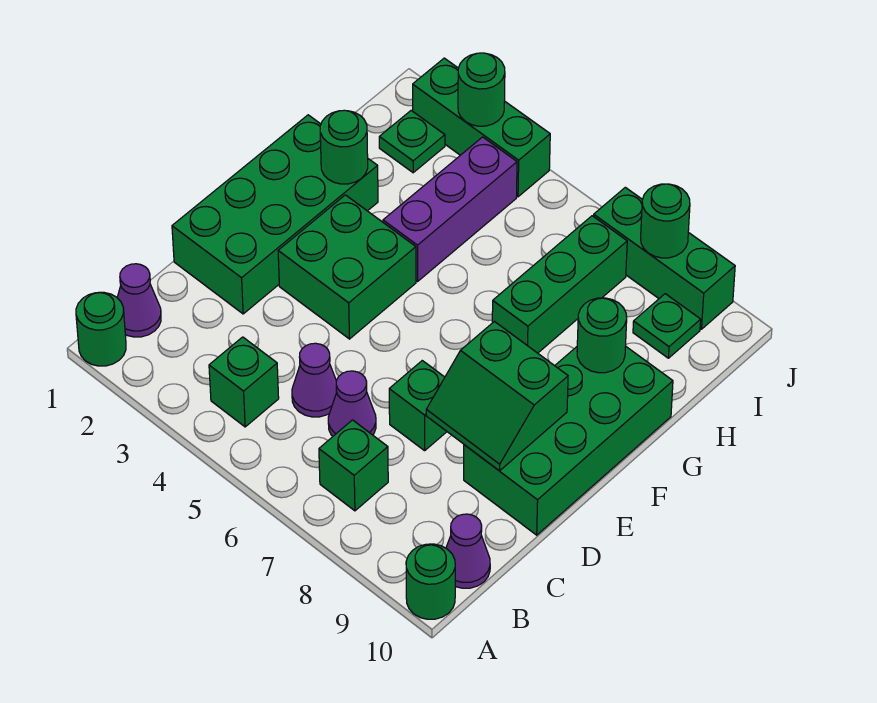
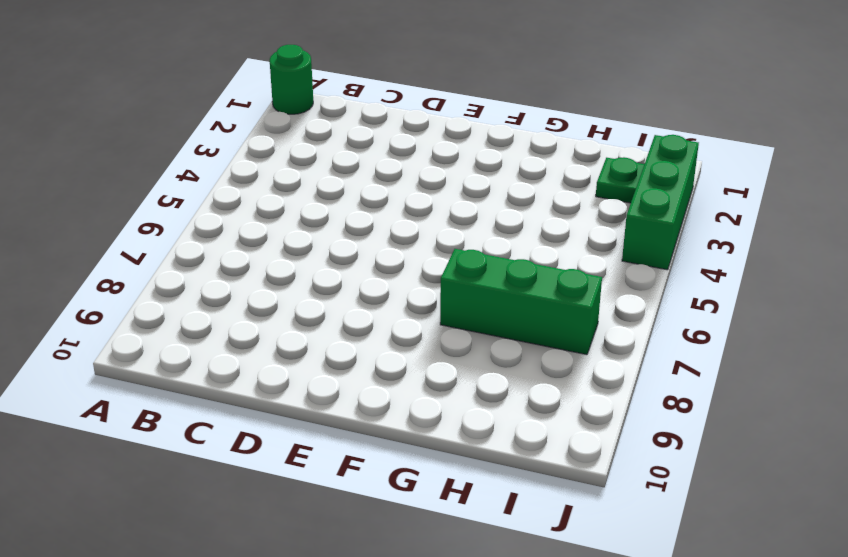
none -> green round brick A10 level 1
none -> purple cone B1 level 1
none -> green brick B4 level 1

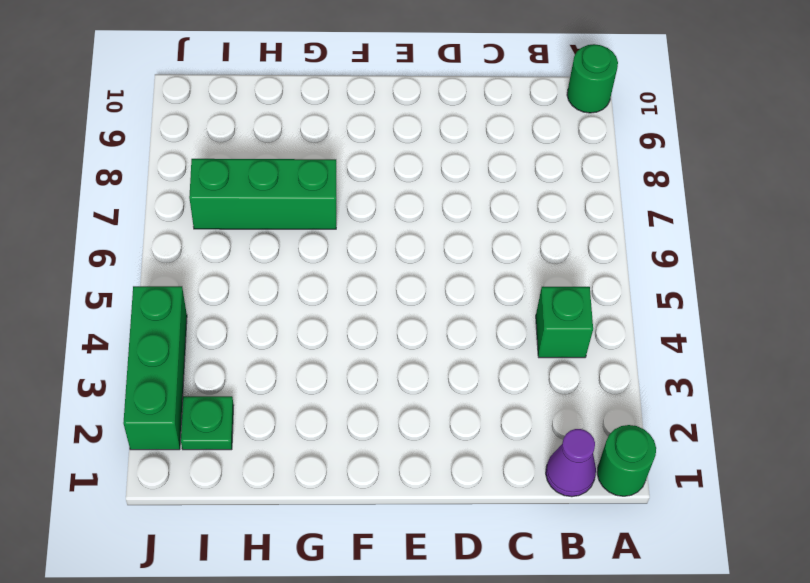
none -> green brick B7 level 1
none -> purple cone B10 level 1
none -> purple cone C5 level 1

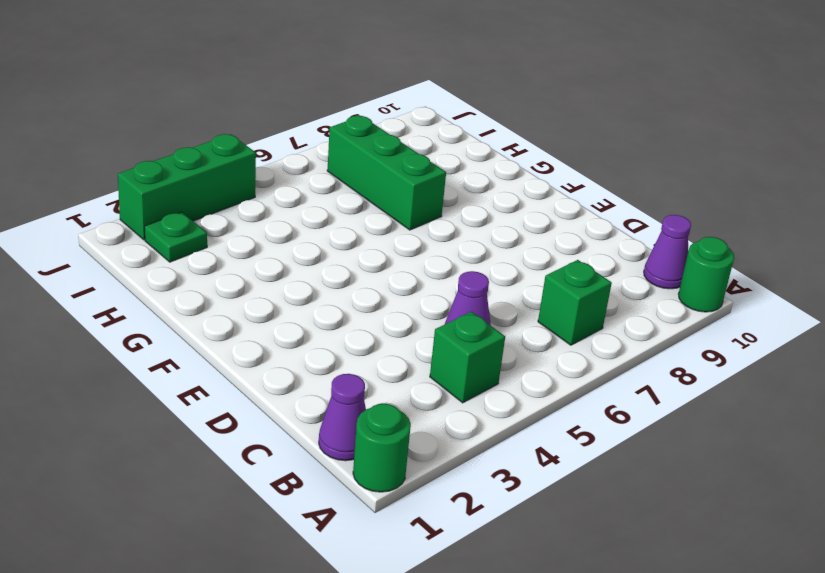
none -> purple cone C6 level 1
none -> green brick D1:G2 level 1
none -> green brick D7 level 1

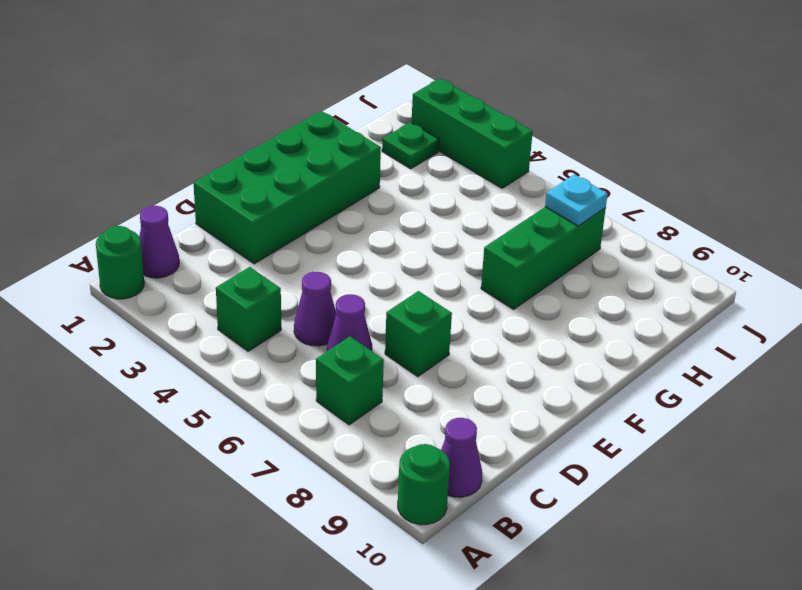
cyan plate I7 level 2 -> none
none -> green brick D9:G10 level 1
none -> green brick E3:F4 level 1
none -> purple brick G4:I4 level 1

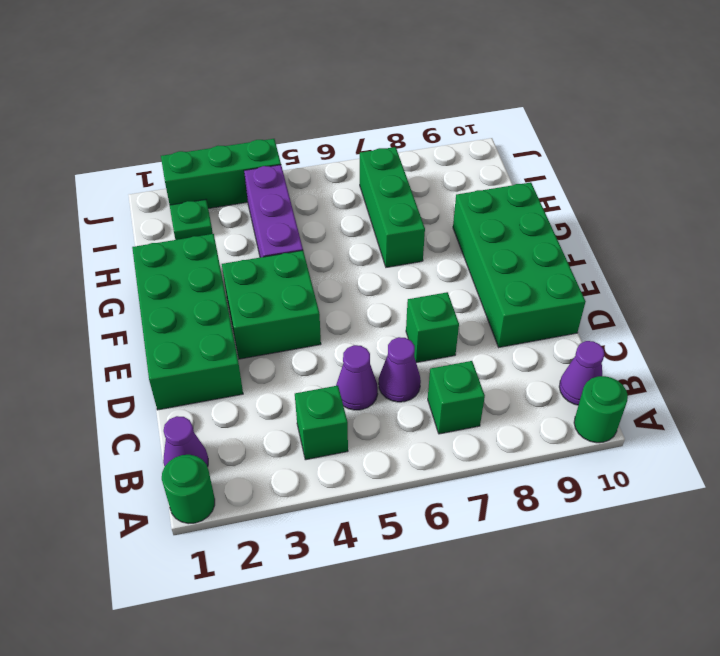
none -> green plate I9 level 1
none -> green brick J7:J9 level 1
none -> green slope D8:E9 level 2 top E

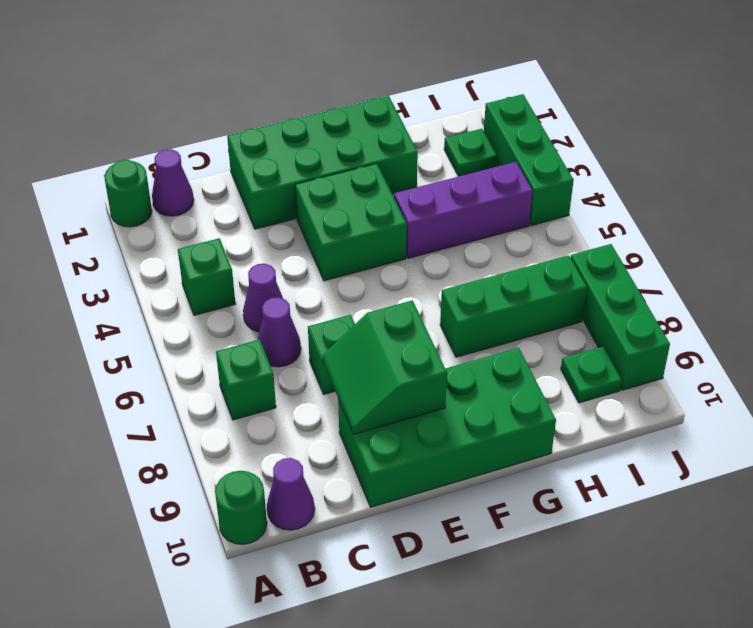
none -> green round brick G2 level 2
none -> green round brick G9 level 2
none -> green round brick J3 level 2

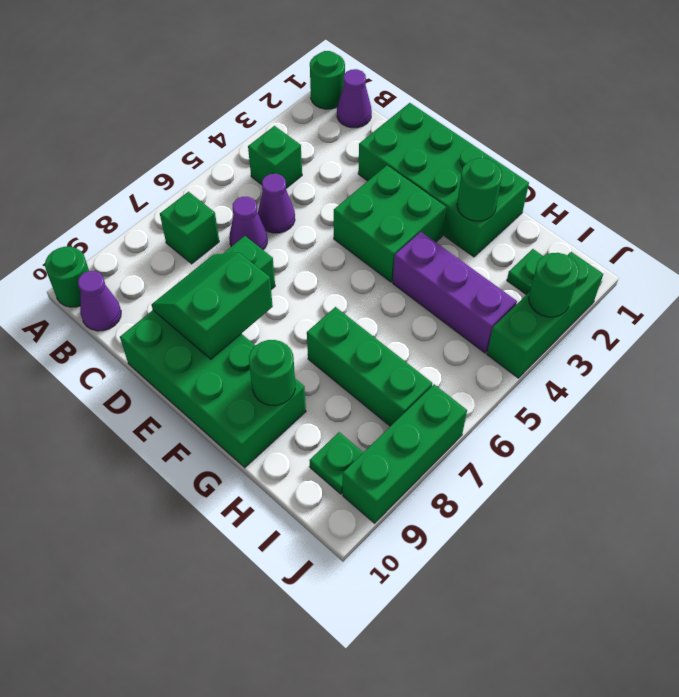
none -> green round brick J8 level 2

